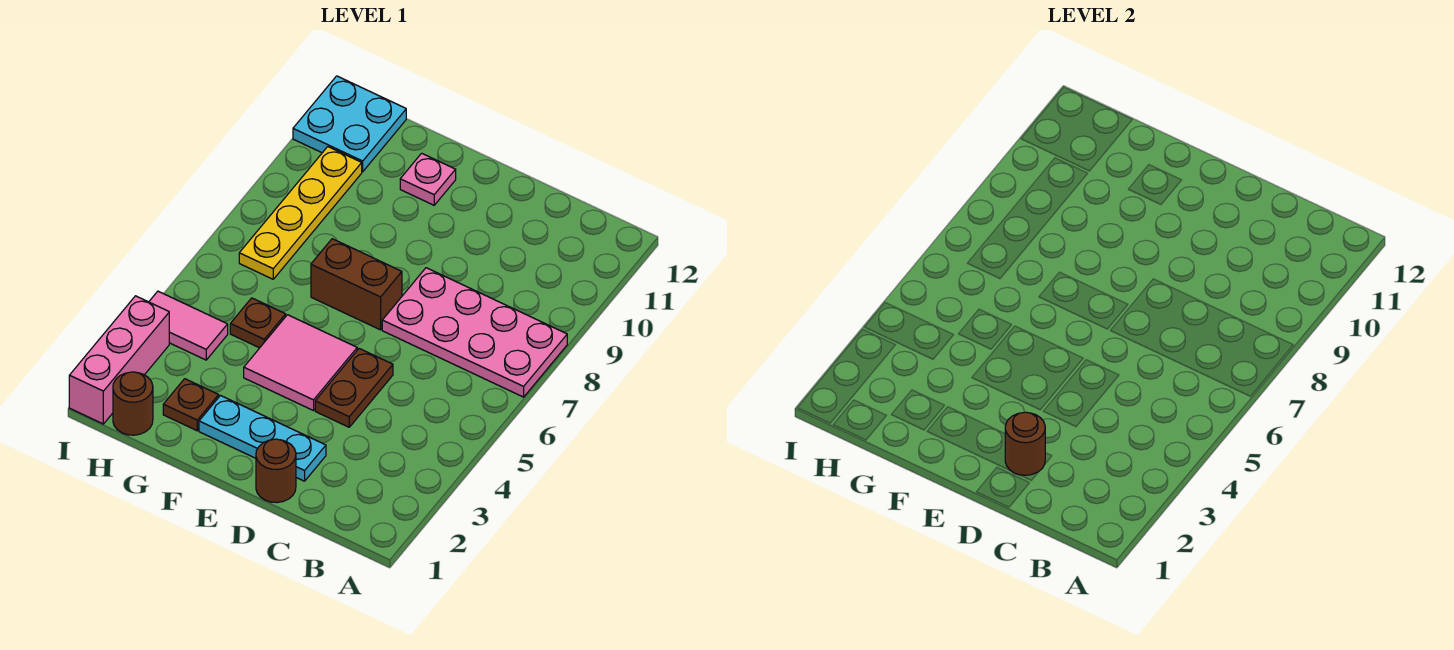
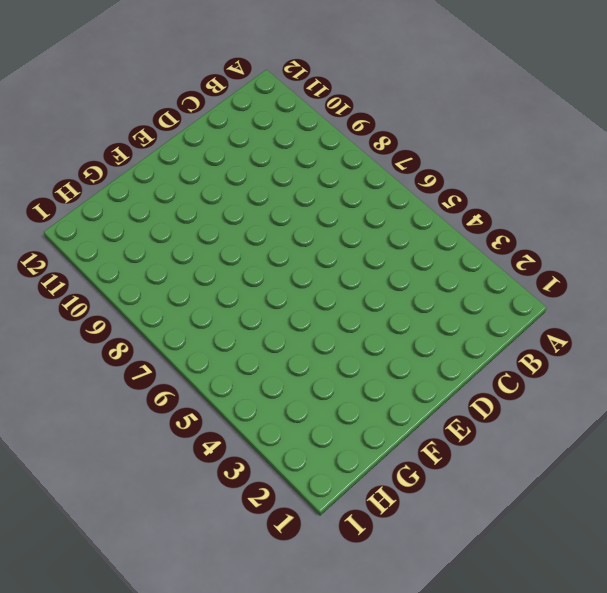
none -> pink plate A7:D8 level 1
none -> brown round brick D1 level 1
none -> cyan plate D2:F2 level 1

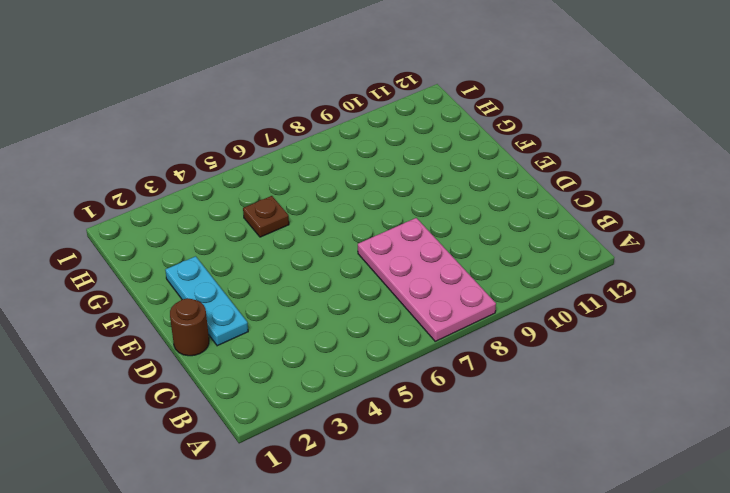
none -> brown plate D4:D5 level 1
none -> pink tile E4:F5 level 1
none -> brown brick E7:F7 level 1

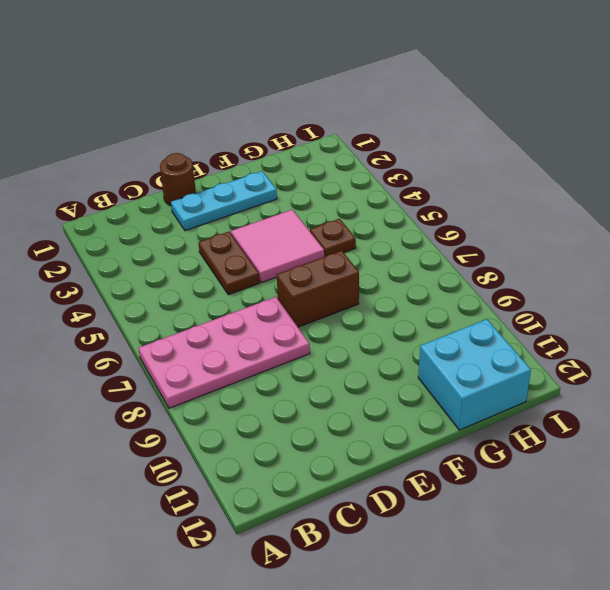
cyan brick G11:H12 level 1 -> cyan plate H11:I12 level 1
none -> pink plate F11 level 1
none -> brown plate G2 level 1
none -> brown round brick H1 level 1

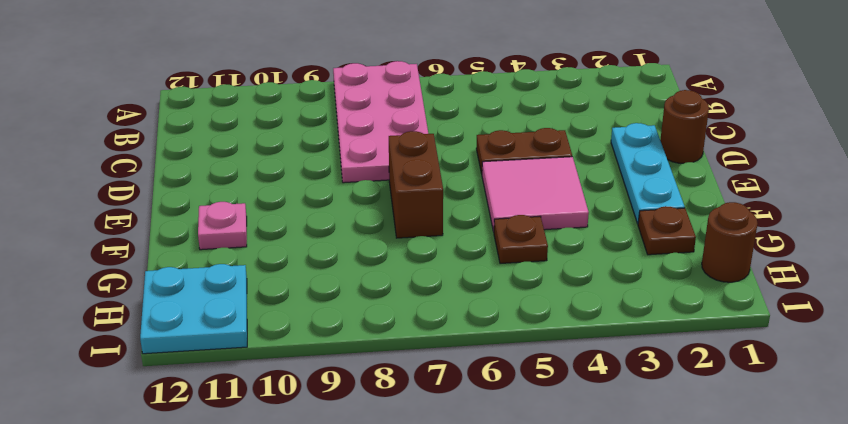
none -> pink tile H4:I4 level 1
none -> yellow plate H7:H10 level 1
none -> pink brick I1:I3 level 1

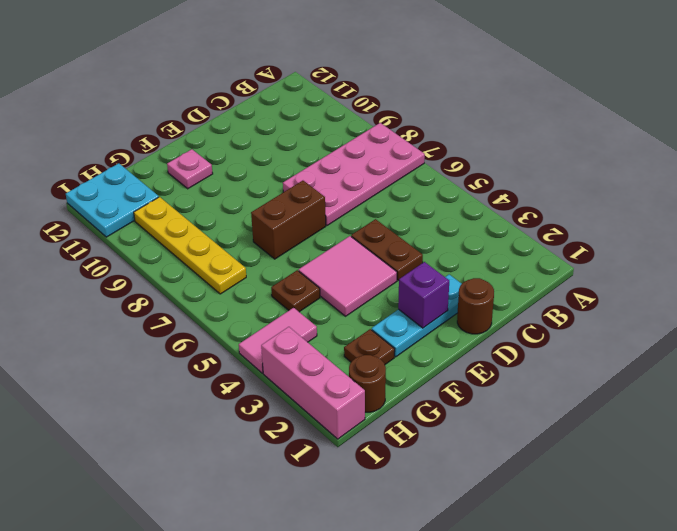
purple brick E2 level 2 -> none
none -> brown round brick D2 level 2

